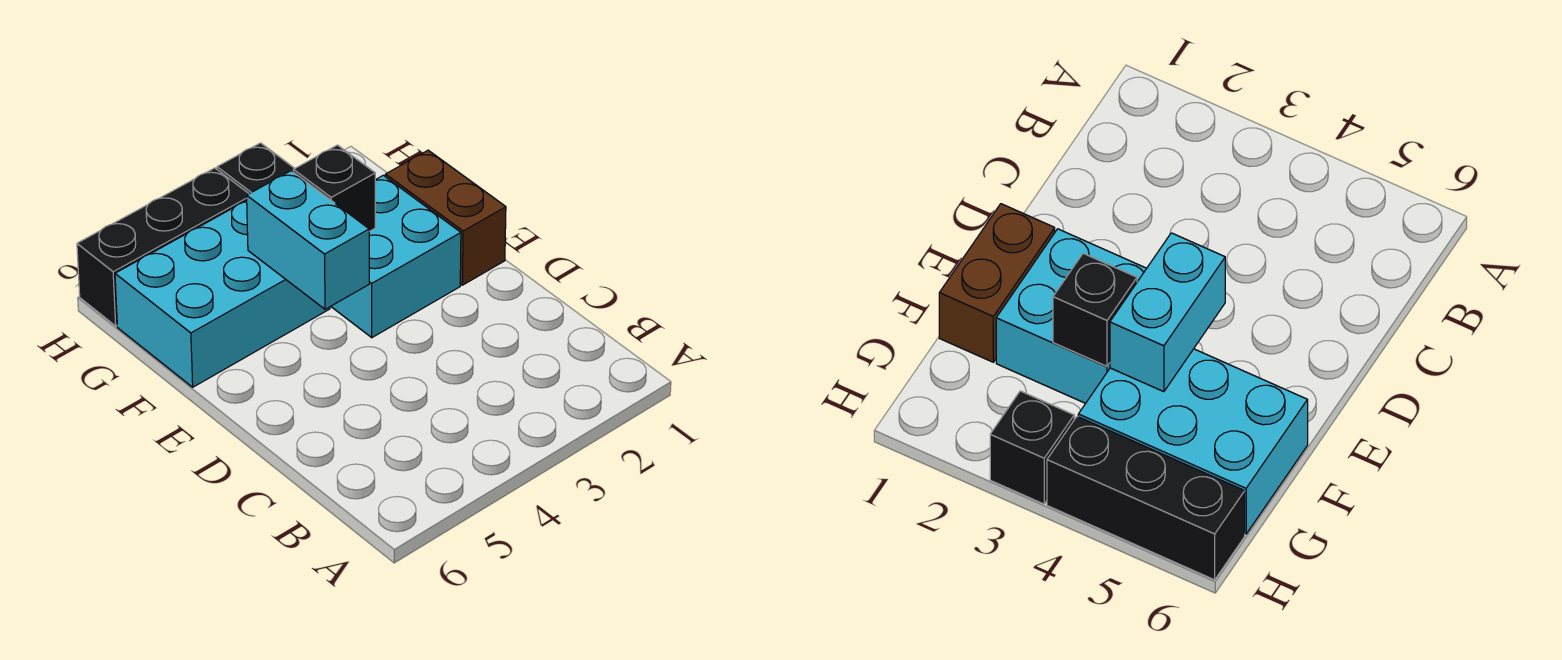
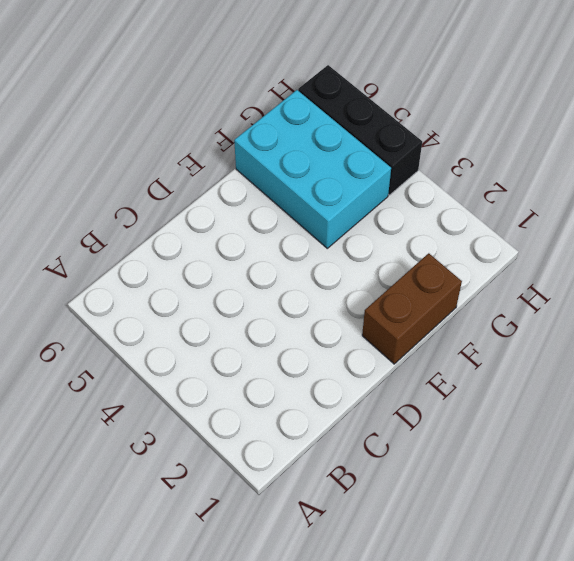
none -> cyan brick E2:F3 level 1
none -> black brick H3 level 1

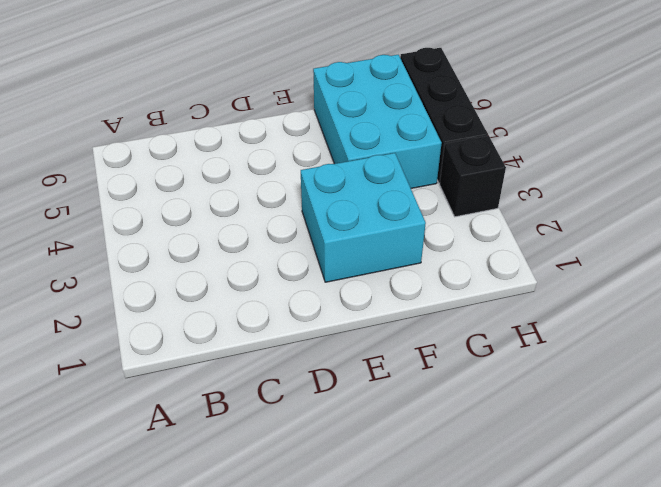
none -> brown brick E1:F1 level 1
none -> cyan brick E4:F4 level 2

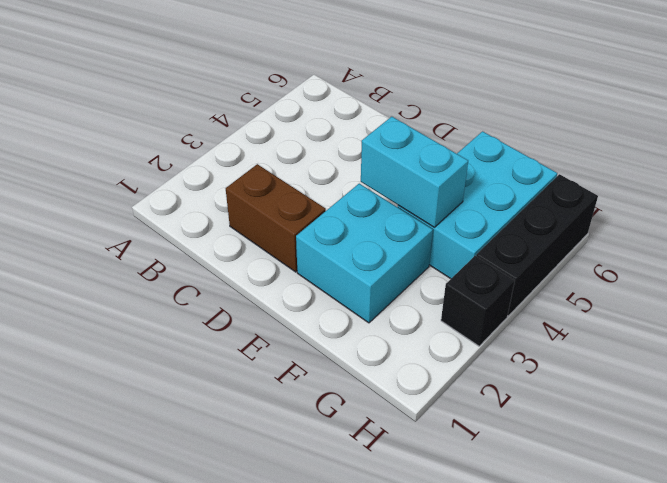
brown brick C2:D2 level 1 -> brown brick E1:F1 level 1
none -> black brick F3 level 2

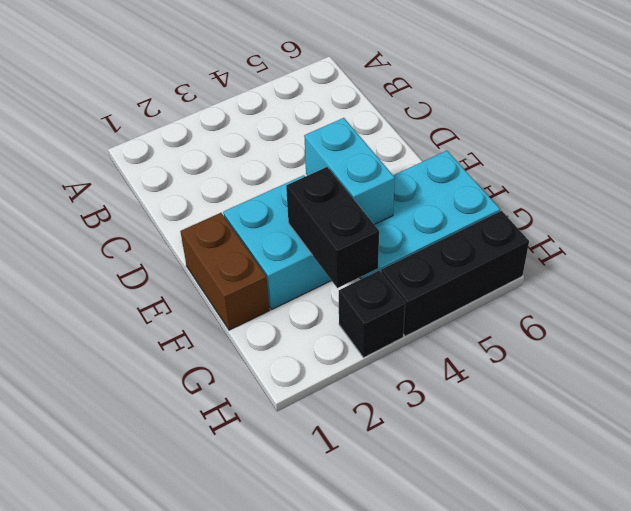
black brick F3:G3 level 2 -> black brick F3 level 2

